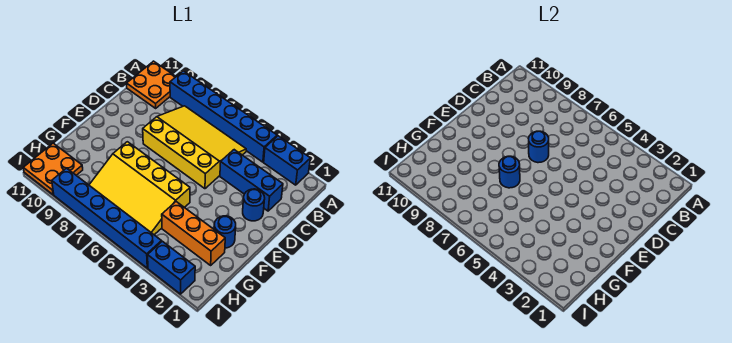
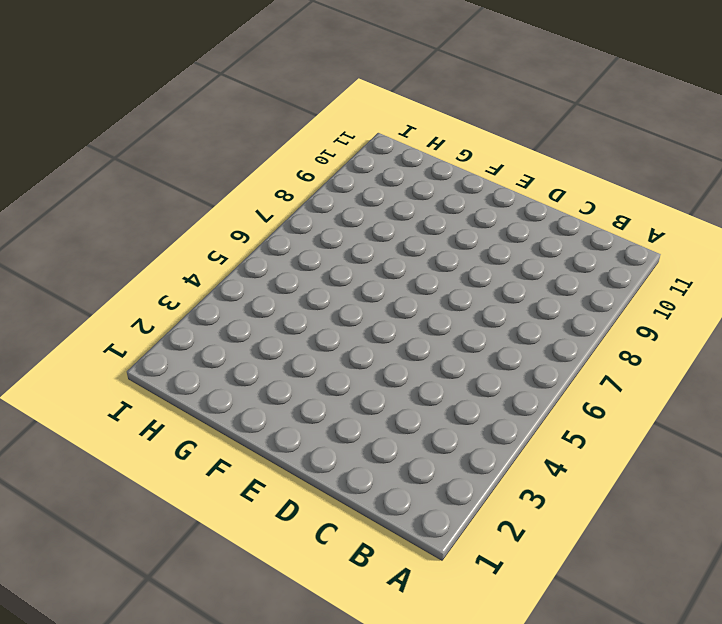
none -> blue brick A2:A3 level 1
none -> blue brick A4:A9 level 1
none -> orange plate A10:B11 level 1

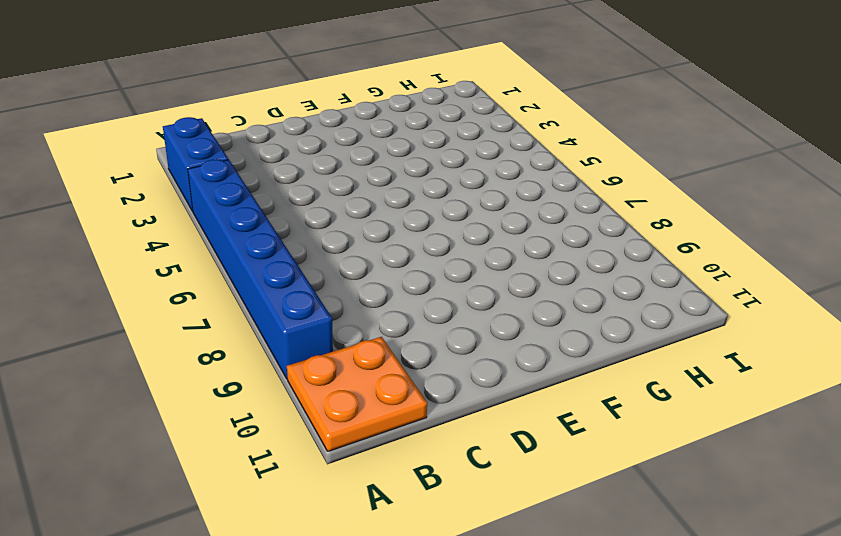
none -> yellow slope B5:D8 level 1 top D
none -> blue brick C2:C4 level 1
none -> blue round brick D2 level 1

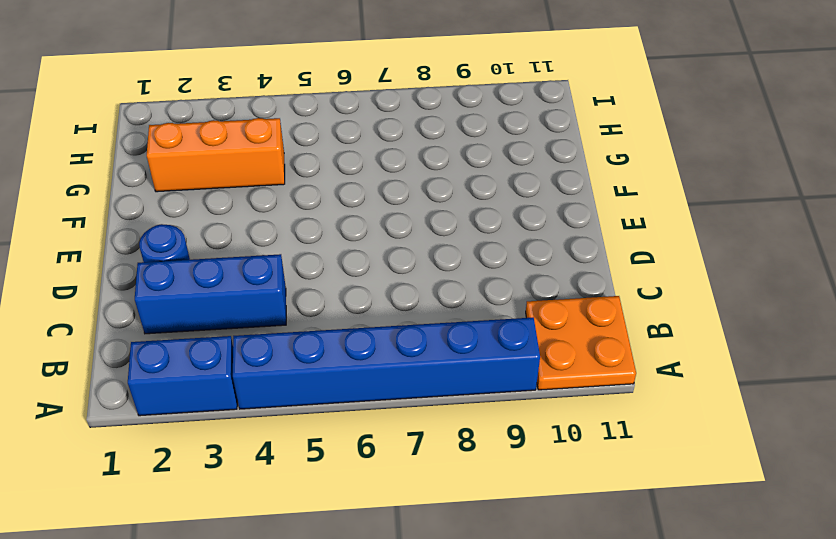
none -> yellow slope B5:D8 level 1 top D
none -> blue round brick F2 level 1
none -> yellow slope F5:H8 level 1 top F

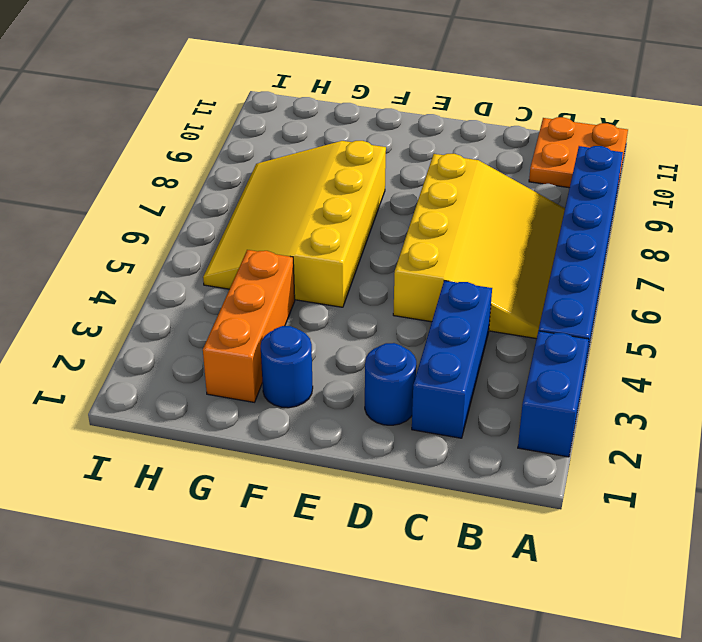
none -> orange plate H10:I11 level 1
none -> blue brick I2:I3 level 1
none -> blue brick I4:I9 level 1

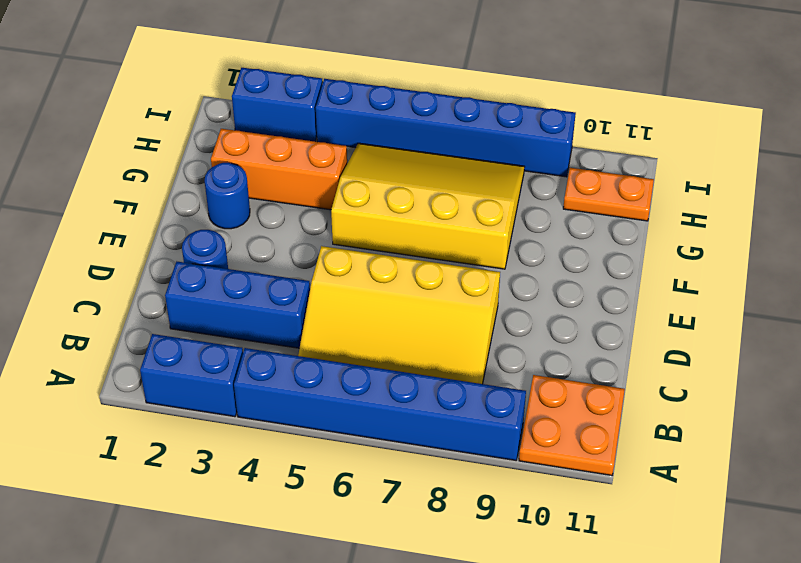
orange plate H10:H11 level 1 -> orange plate H10:I11 level 1
none -> blue round brick D7 level 2
none -> blue round brick F7 level 2

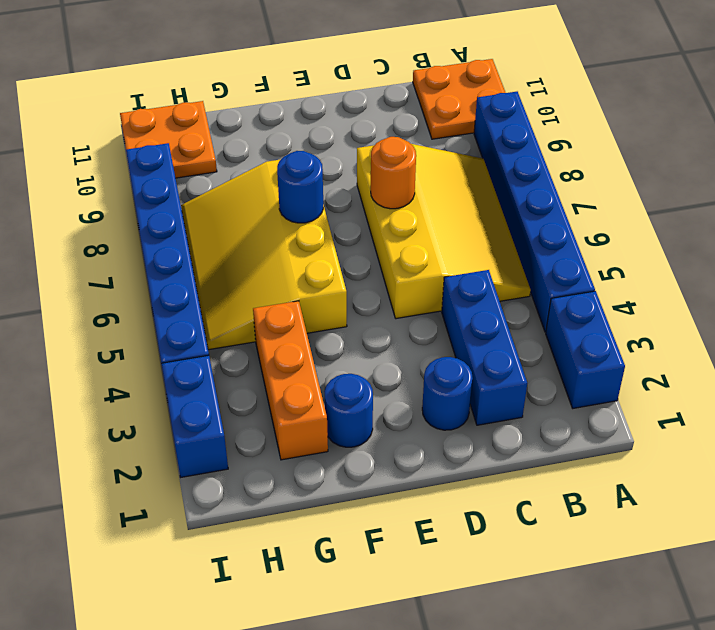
orange round brick D7 level 2 -> blue round brick D7 level 2

